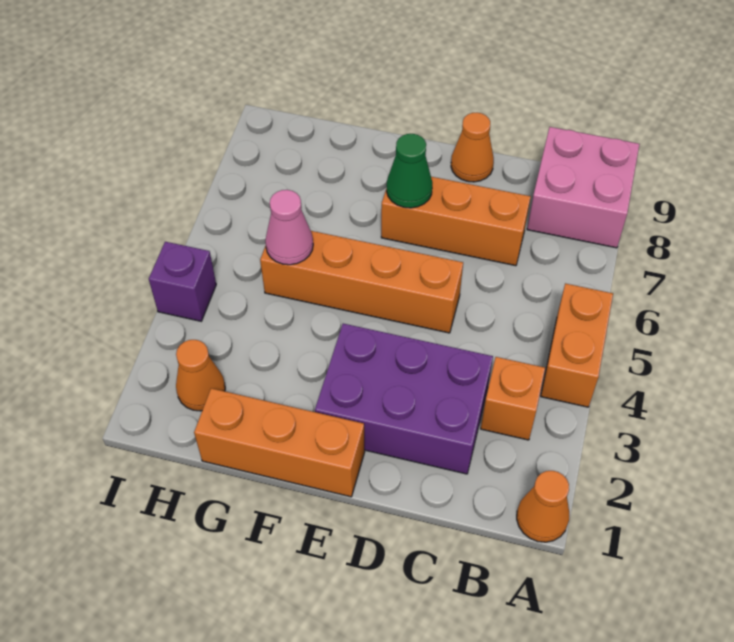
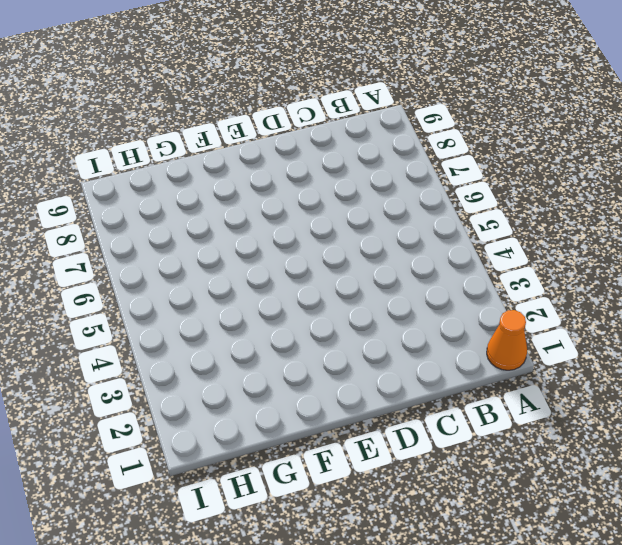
none -> orange brick A4:A5 level 1
none -> pink brick A8:B9 level 1
none -> orange brick B3 level 1

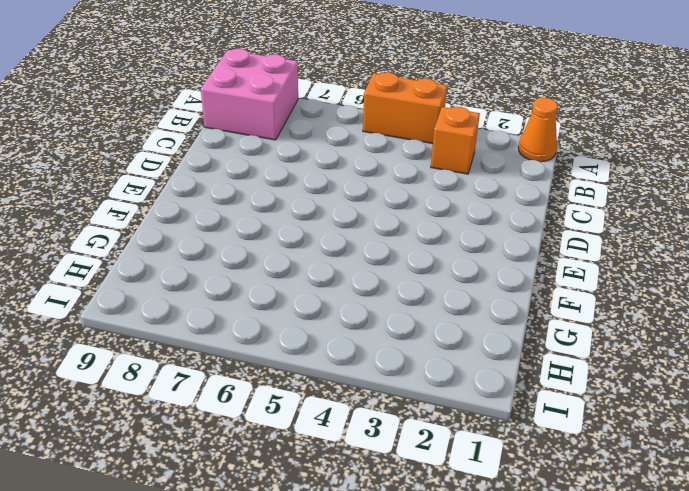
none -> purple brick C2:E3 level 1
none -> orange brick C7:E7 level 1
none -> orange brick D5:G5 level 1

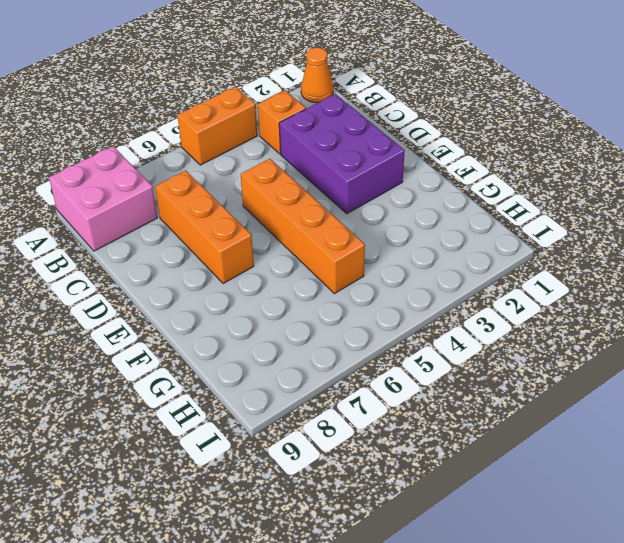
none -> orange cone D9 level 1
none -> orange brick E1:G1 level 1
none -> orange cone H2 level 1

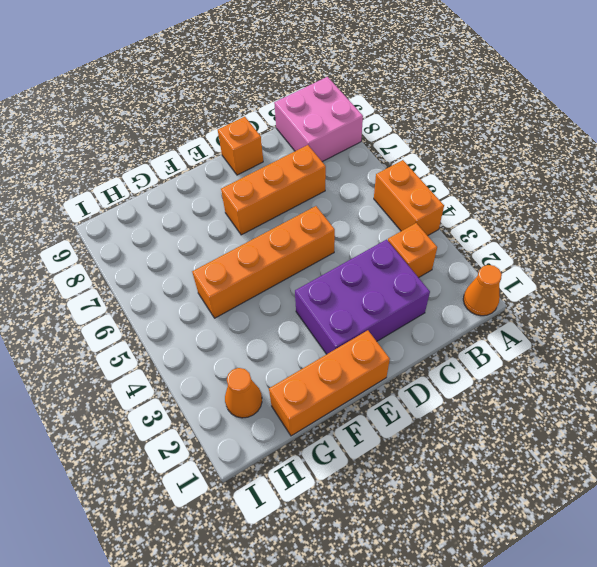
orange brick D9 level 1 -> orange cone D9 level 1
none -> purple brick I4 level 1
none -> green cone E7 level 2
none -> pink cone G5 level 2

